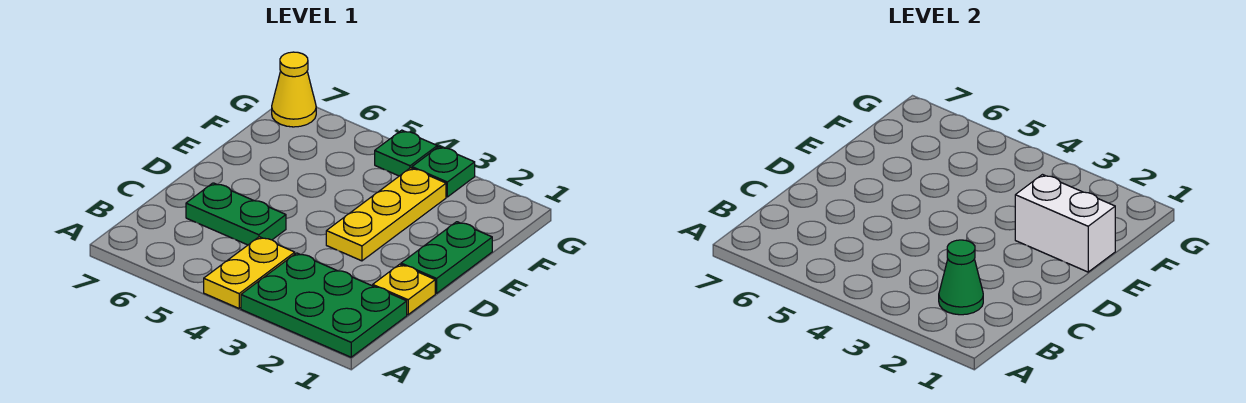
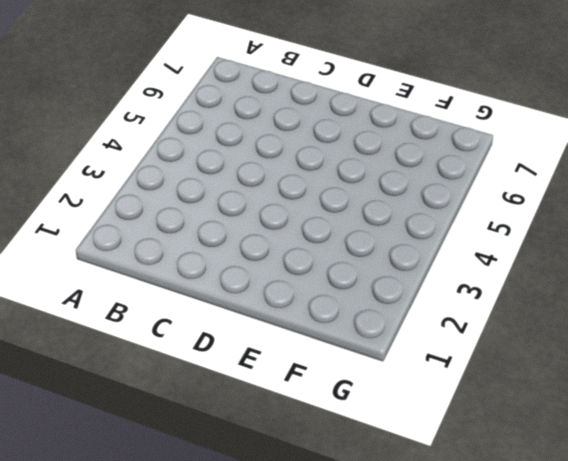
none -> green plate A1:B3 level 1
none -> yellow plate A4:B4 level 1

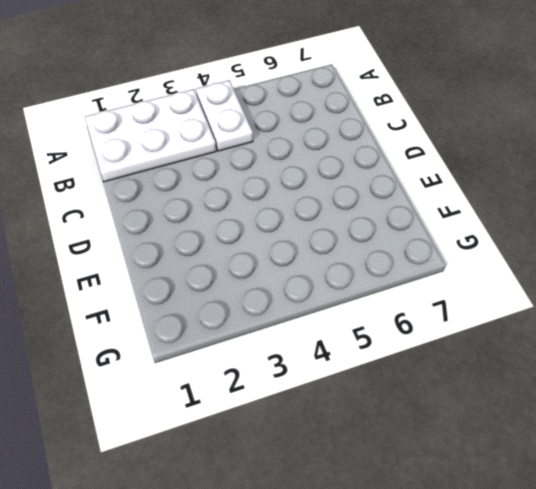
white plate A1:B3 level 1 -> green plate A1:B3 level 1
white plate A4:B4 level 1 -> yellow plate A4:B4 level 1
none -> yellow plate C1 level 1
none -> green plate C5:C6 level 1

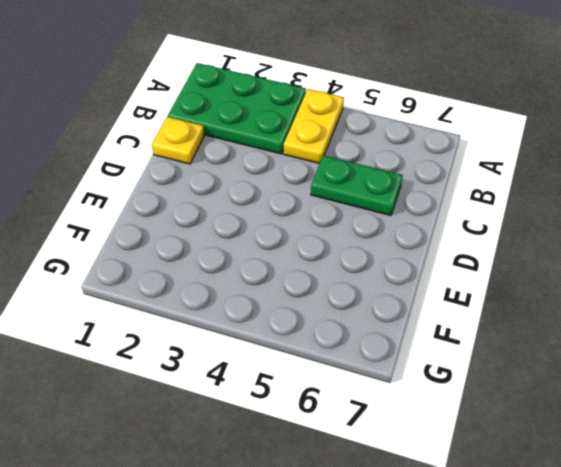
none -> green plate D1:E1 level 1
none -> yellow plate D3:F3 level 1

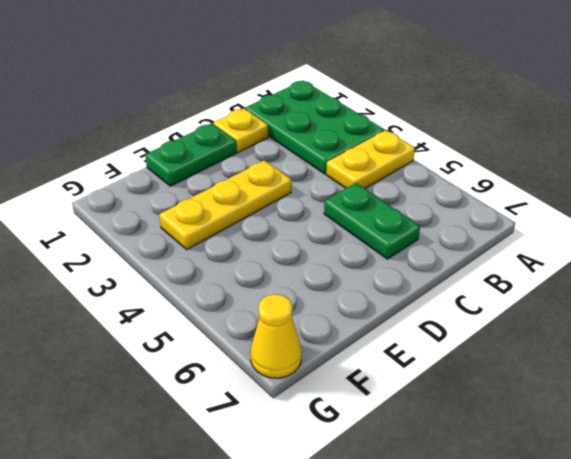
none -> green plate G3 level 1
none -> green plate G4 level 1

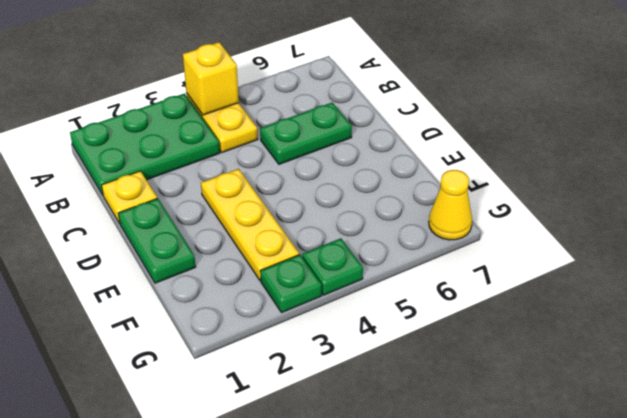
yellow brick A4 level 2 -> none
none -> green cone B2 level 2
none -> white brick E1:E2 level 2

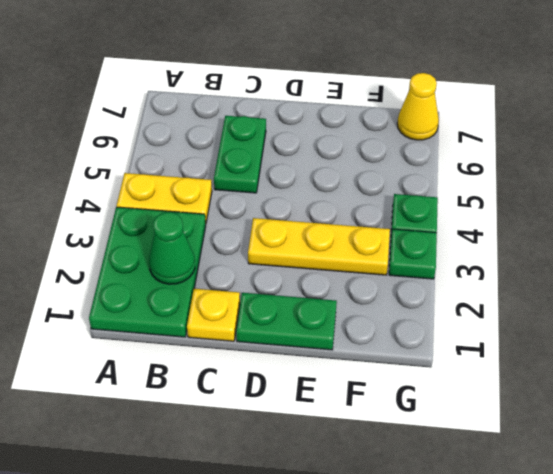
none -> white brick E1:E2 level 2

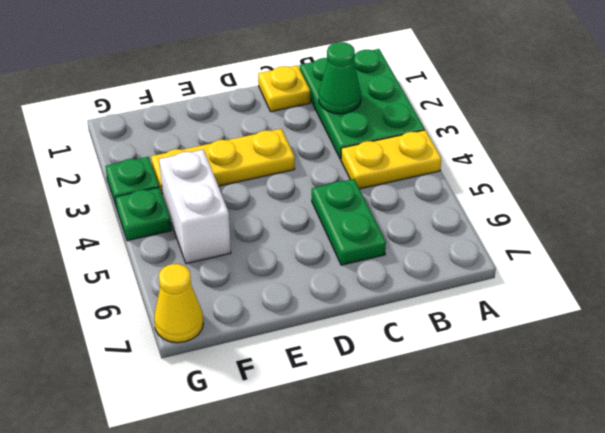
white brick F4:F5 level 1 -> white brick E1:E2 level 2
none -> green plate D1:E1 level 1

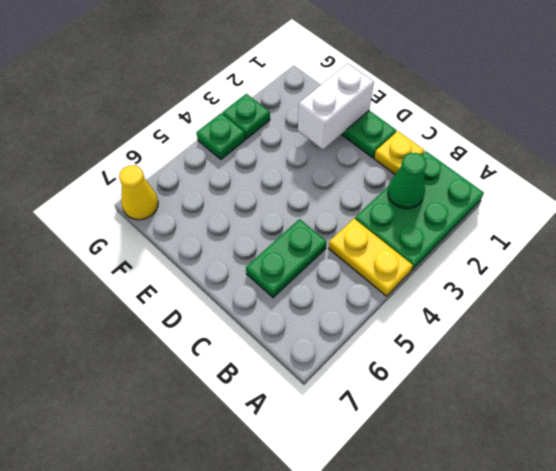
none -> yellow plate D3:F3 level 1

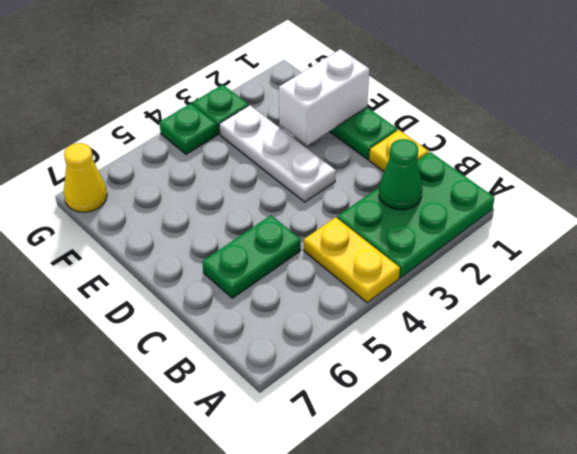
white plate D3:F3 level 1 -> yellow plate D3:F3 level 1

